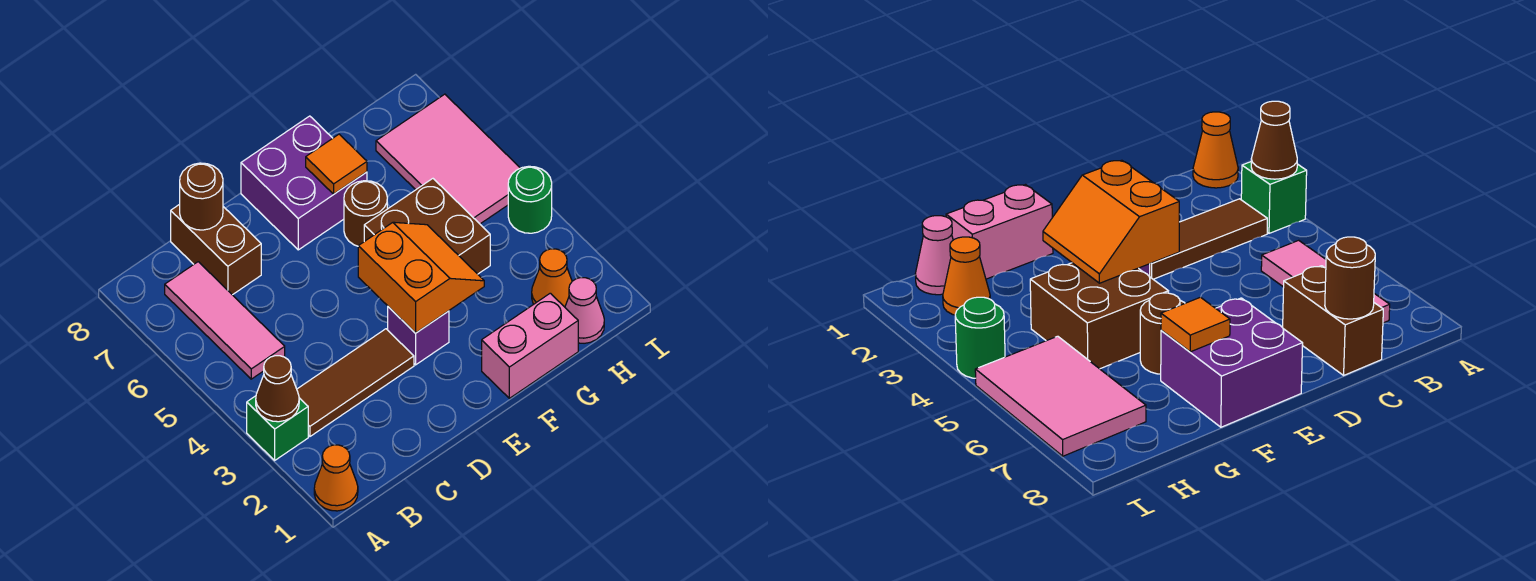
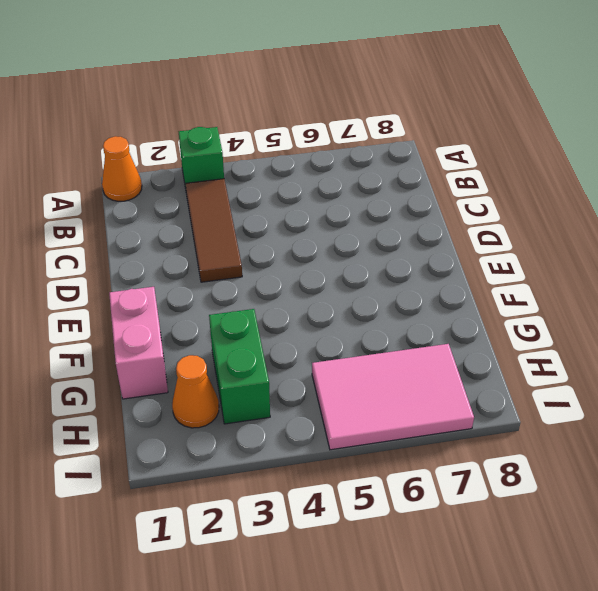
green brick G3:H3 level 1 -> none
none -> pink tile B5:B7 level 1
none -> brown brick C7:C8 level 1
none -> purple brick E3 level 1

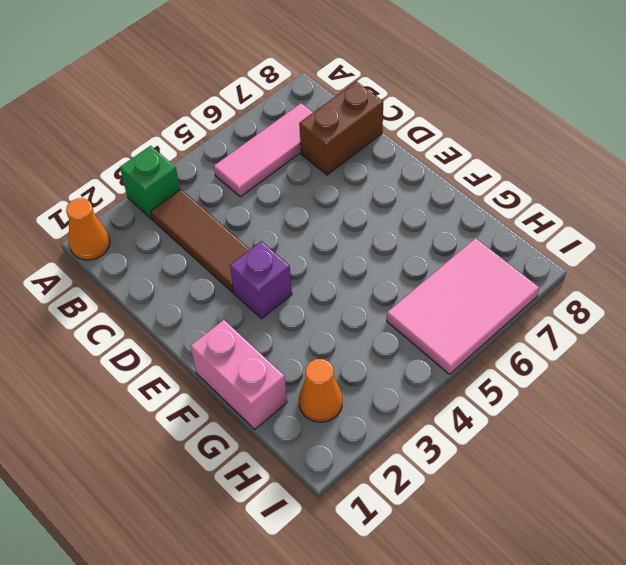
none -> purple brick E7:F8 level 1
none -> brown brick F4:G5 level 1
none -> brown round brick F6 level 1

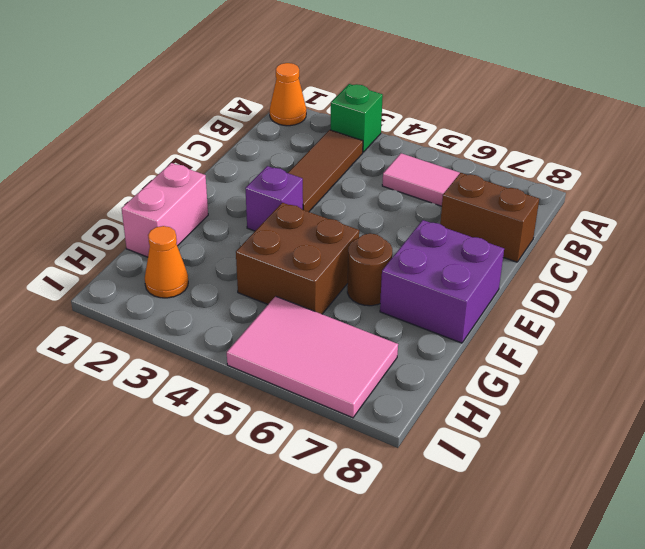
none -> pink cone H1 level 1
none -> green round brick I4 level 1
none -> brown cone A3 level 2

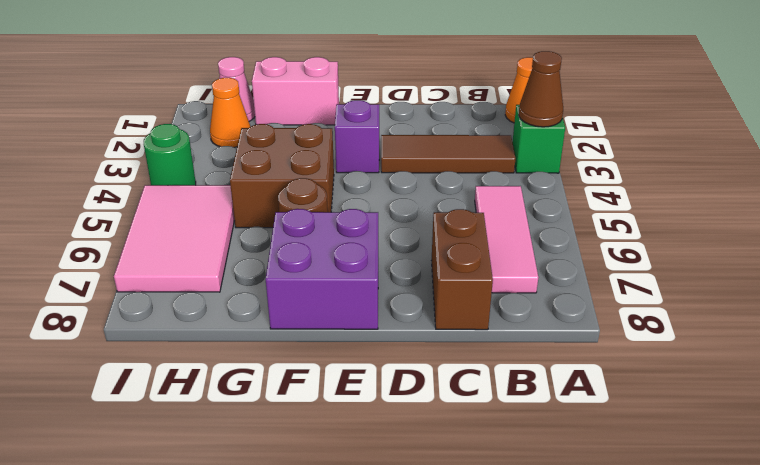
none -> brown round brick C8 level 2
none -> orange slope E3:F4 level 2 top E
none -> orange tile F7 level 2

